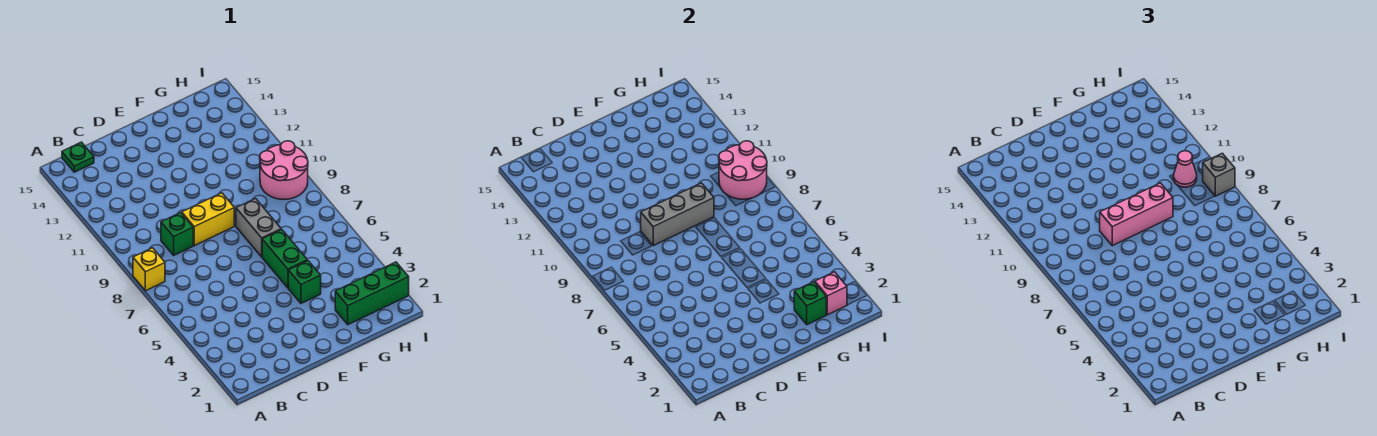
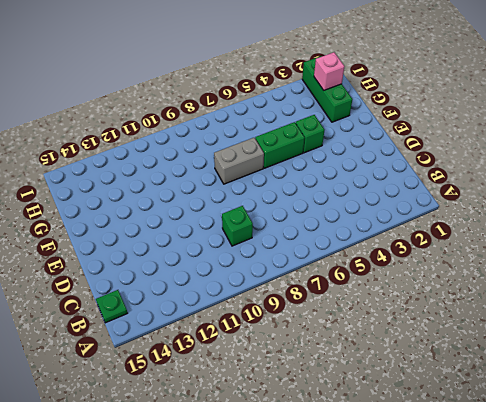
none -> yellow brick A8 level 1
none -> yellow brick D9:E9 level 1
none -> pink round brick H9:I10 level 1

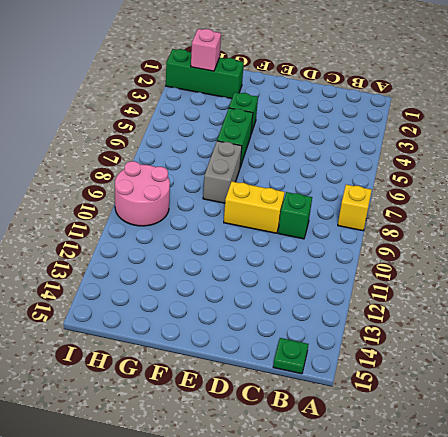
none -> grey brick D9:F9 level 2
none -> green brick G2 level 2
none -> pink round brick H9:I10 level 2

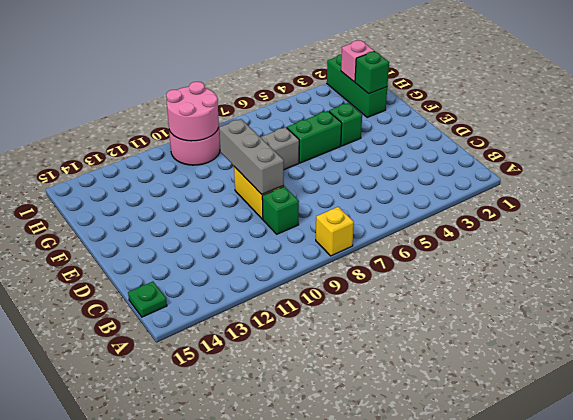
none -> pink brick D9:F9 level 3
none -> pink cone H10 level 3
none -> grey brick I9 level 3

